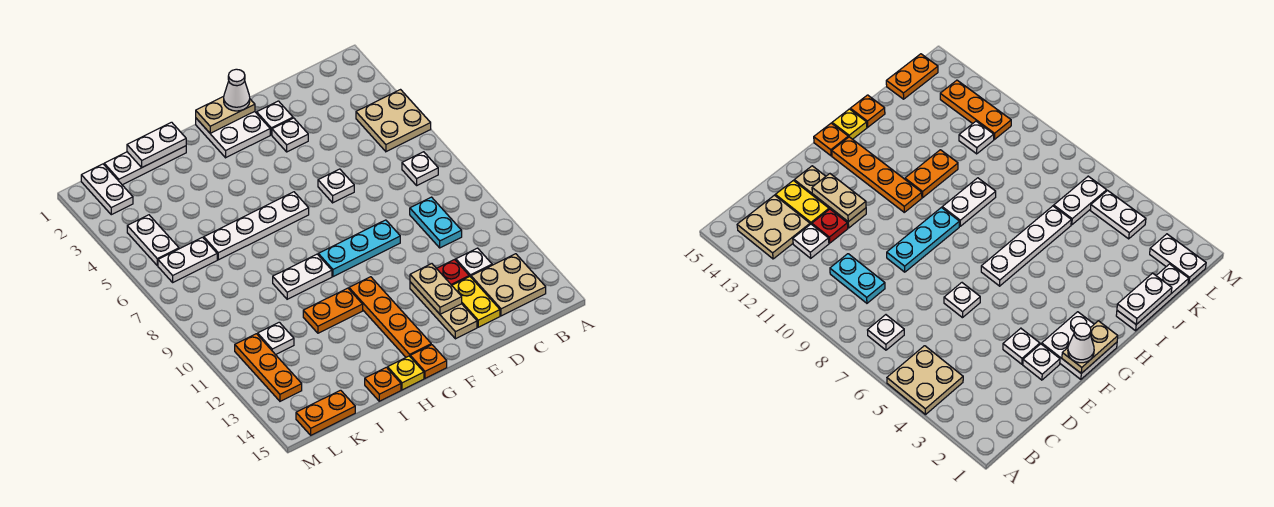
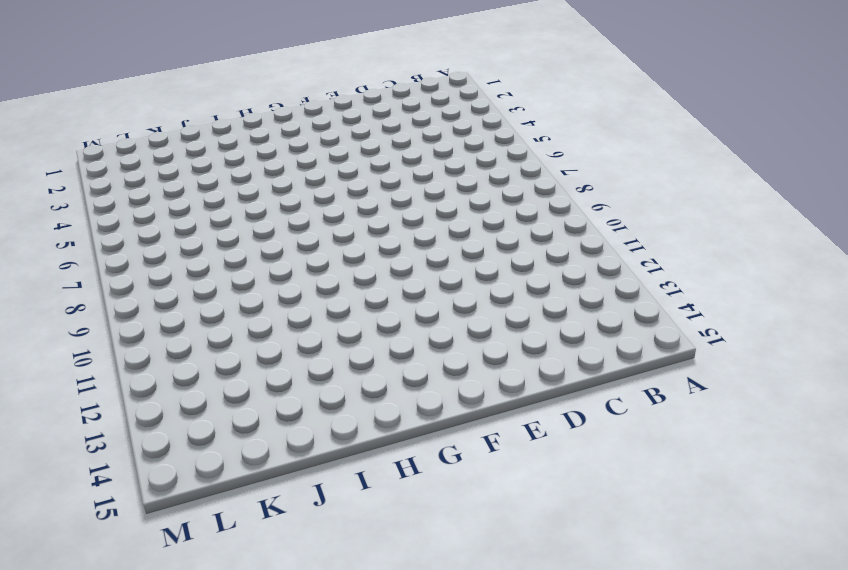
none -> tan plate A4:B5 level 1
none -> white plate B7 level 1
none -> tan plate B13:C14 level 1
none -> cyan plate C9:C10 level 1

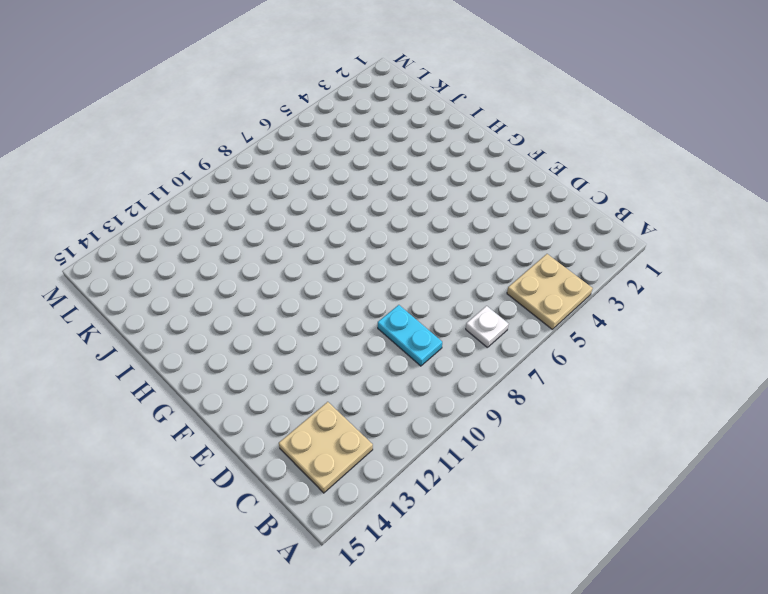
cyan plate C9:D9 level 1 -> cyan plate C9:C10 level 1
none -> white plate C12 level 1
none -> red plate D12 level 1
none -> yellow plate D13:D14 level 1
none -> white plate E2 level 1

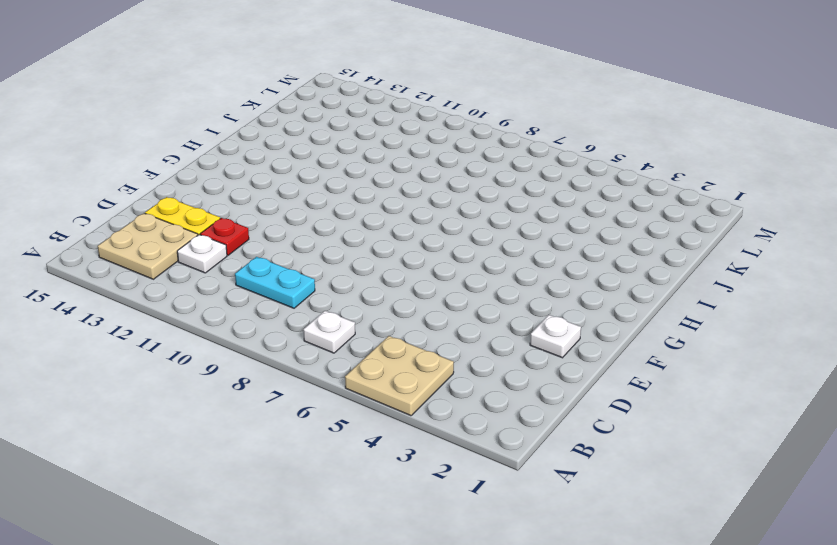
none -> white plate E3 level 1
none -> white plate E6 level 1
none -> cyan plate E9:G9 level 1
none -> tan plate E12:E14 level 1

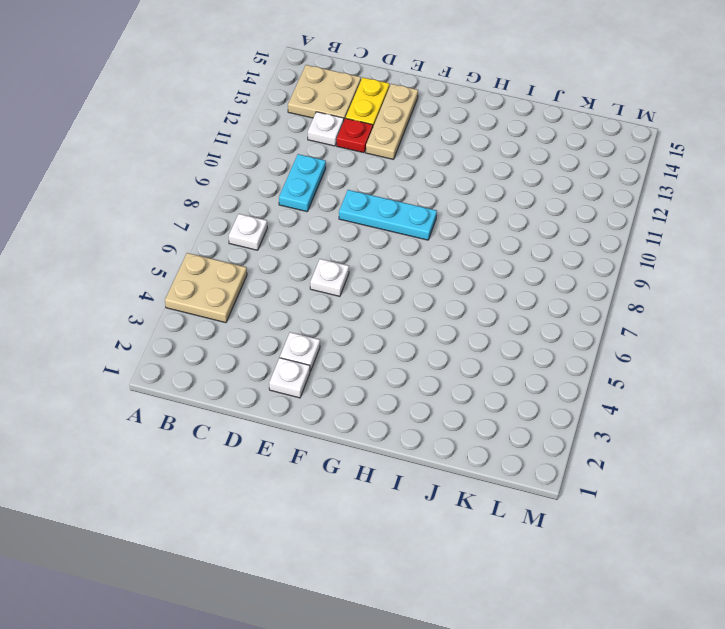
none -> white plate F1:G2 level 1
none -> white plate G6:J6 level 1
none -> orange plate G11:G14 level 1
none -> orange plate G15 level 1

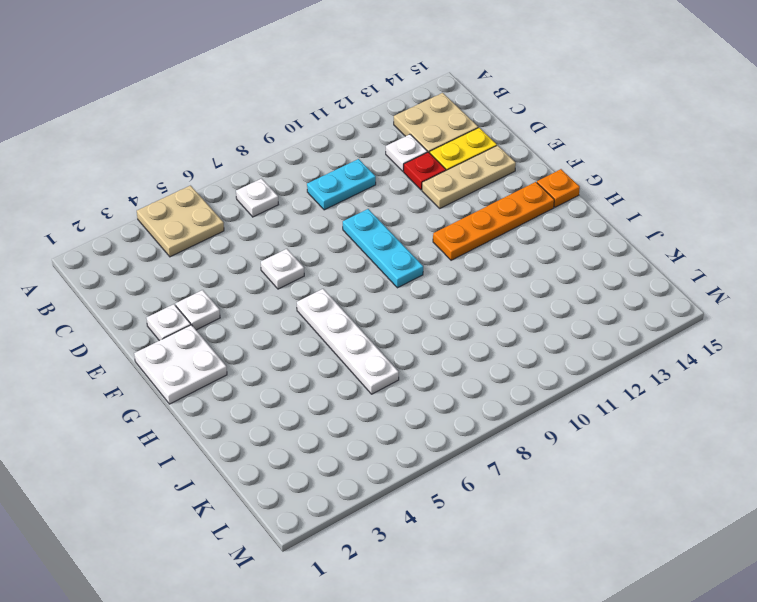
none -> white plate H9:I9 level 1
none -> orange plate H11:I11 level 1
none -> yellow plate H15 level 1
none -> white plate I1:K1 level 1

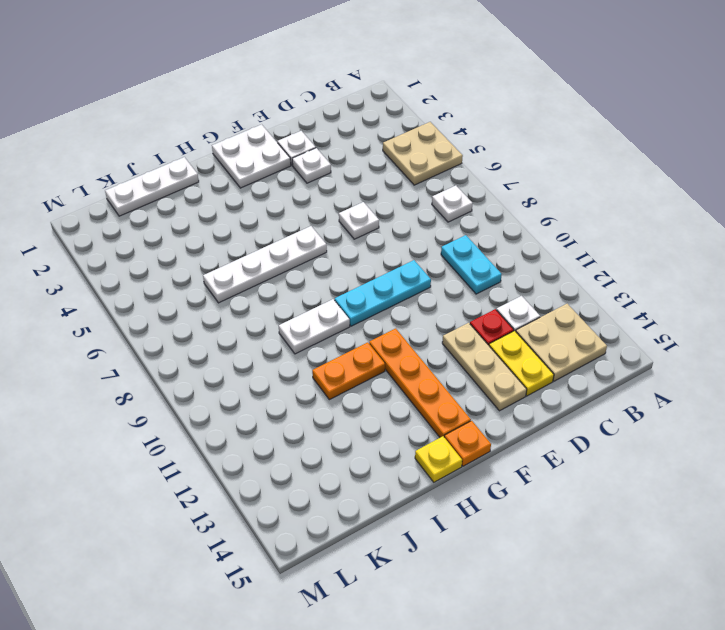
none -> orange plate I15 level 1
none -> white plate K6:L6 level 1
none -> white plate K11 level 1
none -> orange plate K15:L15 level 1

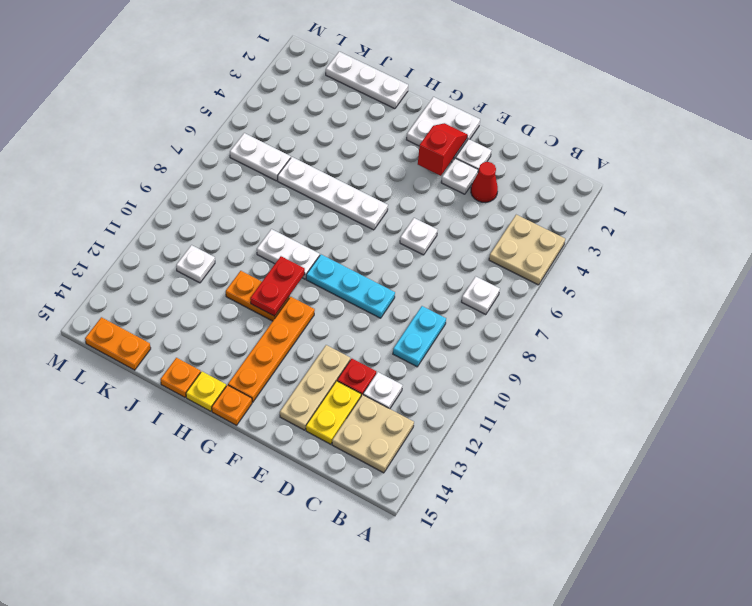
red cone D3 level 1 -> none
red slope F2:F3 level 2 top 3 -> none
red plate H10:H11 level 2 -> none
none -> white plate L1:L2 level 1
none -> white plate L4:L5 level 1
none -> orange plate L11:L13 level 1
none -> tan plate E12:E13 level 2

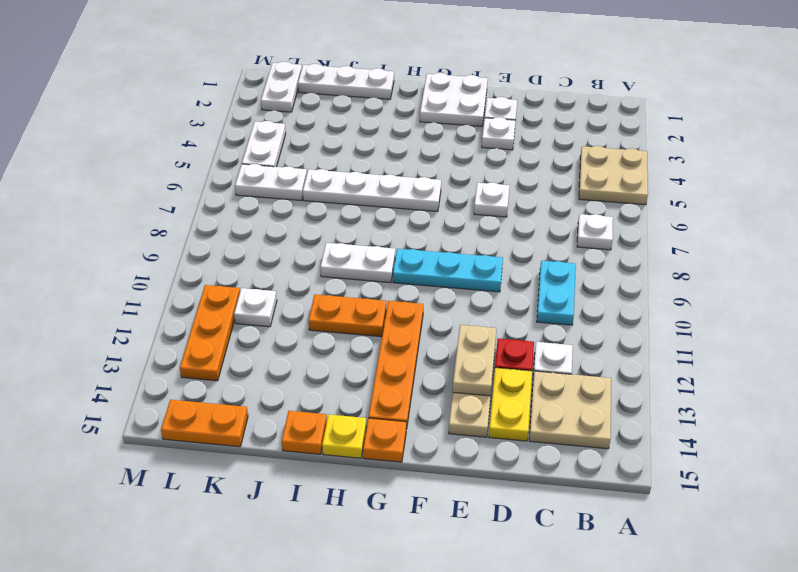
none -> tan plate F1:G1 level 2
none -> white plate I1:J1 level 2
none -> white cone F1 level 3

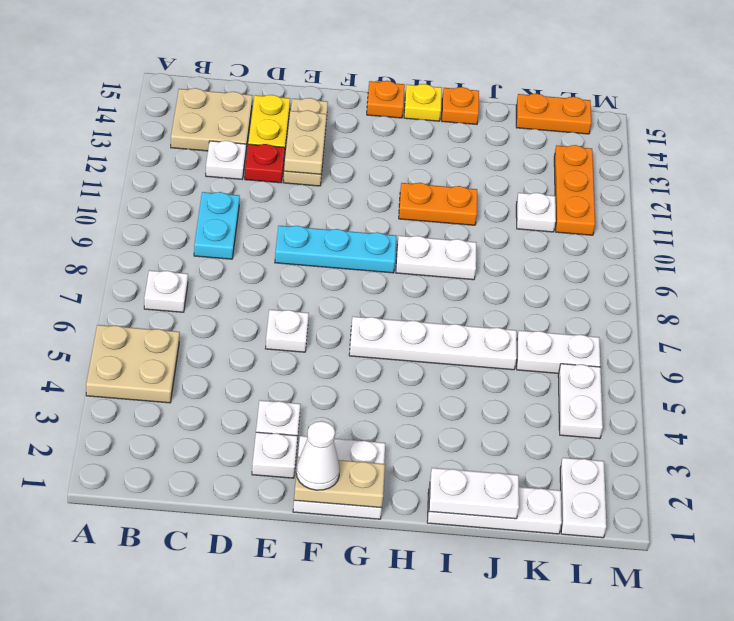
none -> orange plate G11:G14 level 1

